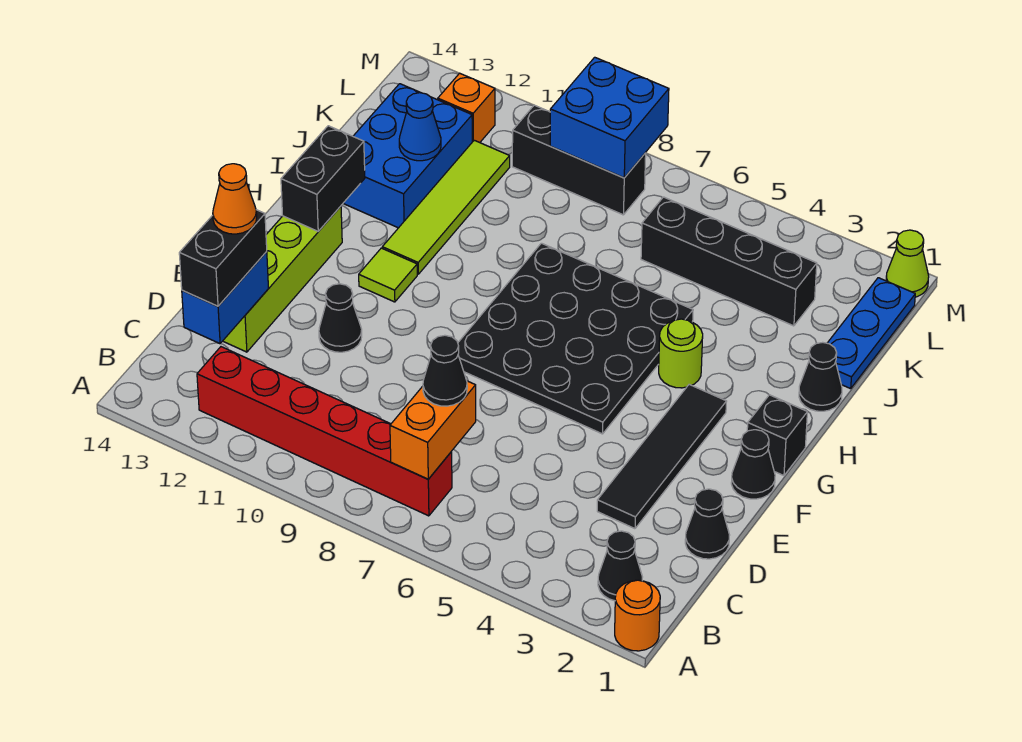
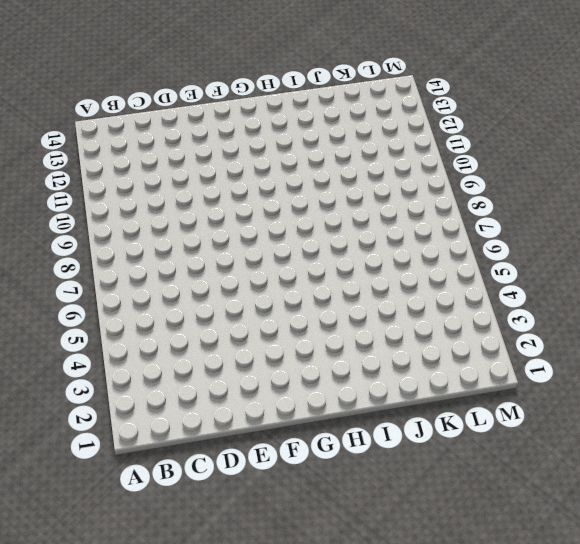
none -> orange round brick A1 level 1
none -> black cone B2 level 1
none -> red brick B7:B12 level 1

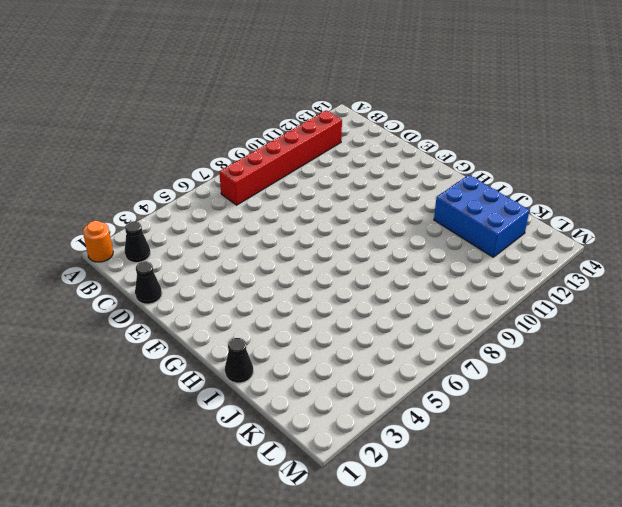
none -> black tile D3:G3 level 1
none -> lime brick D13:G13 level 1
none -> black cone E11 level 1

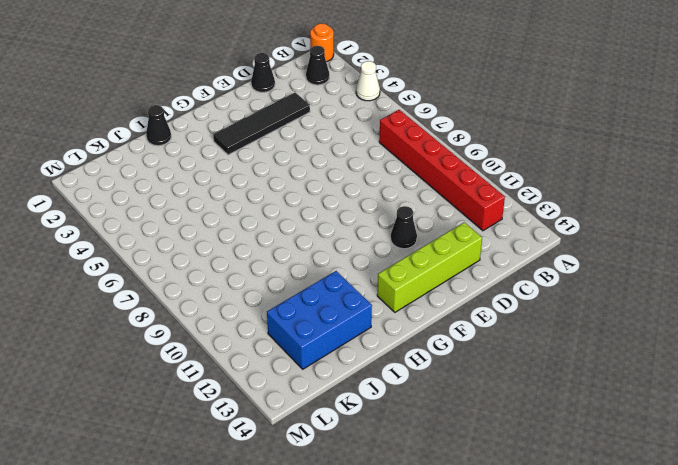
white cone A4 level 1 -> none
none -> black cone F1 level 1
none -> black plate F5:I8 level 1
none -> black brick G1 level 1

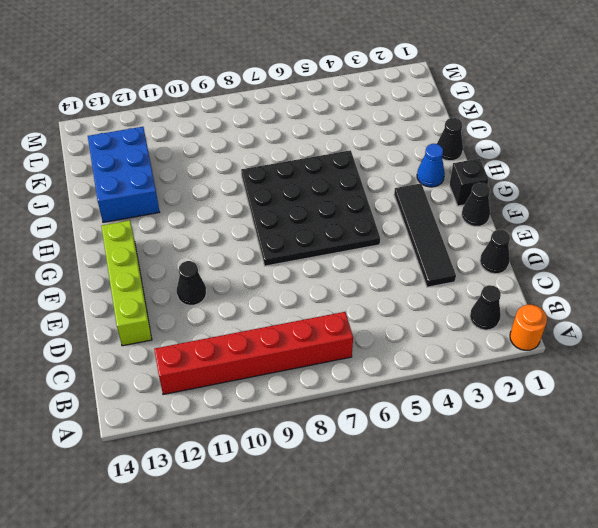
blue cone H2 level 1 -> blue cone J12 level 2
none -> lime tile G11 level 1
none -> lime round brick H4 level 1
none -> lime tile H11:K11 level 1

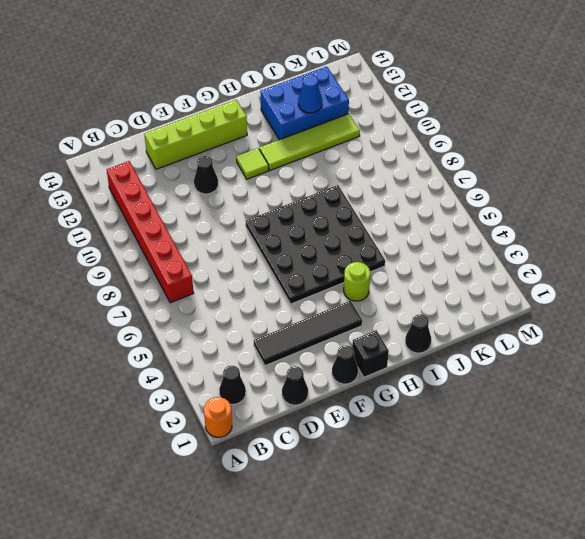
none -> blue plate J1:L1 level 1
none -> black brick K3:K6 level 1
none -> black brick L8:L10 level 1

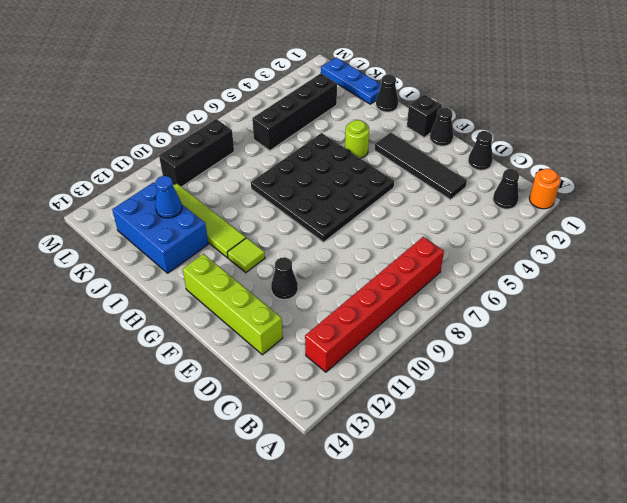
none -> orange brick L12 level 1
none -> lime cone M1 level 1
none -> orange brick B7:C7 level 2

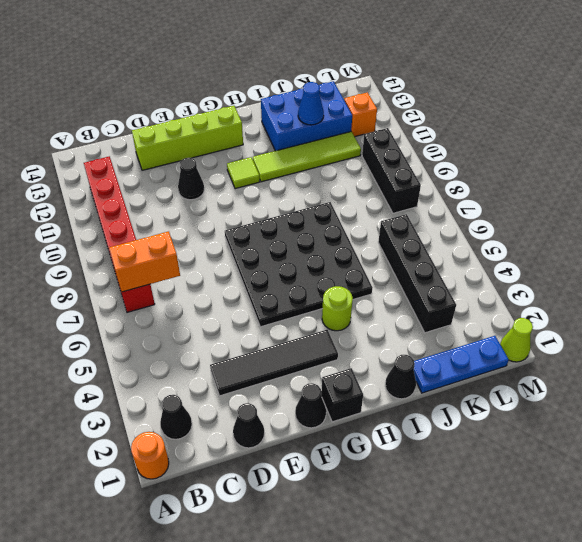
none -> blue brick C13:D13 level 2
none -> black brick G13:H13 level 2
none -> blue brick L8:M9 level 2

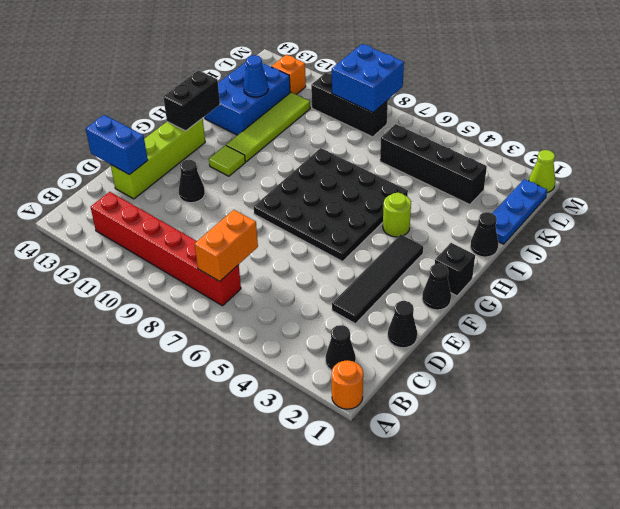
blue brick D13:D14 level 2 -> blue brick C13:D13 level 2
none -> black cone C7 level 3
none -> black brick C13:D13 level 3
none -> orange cone D13 level 4

